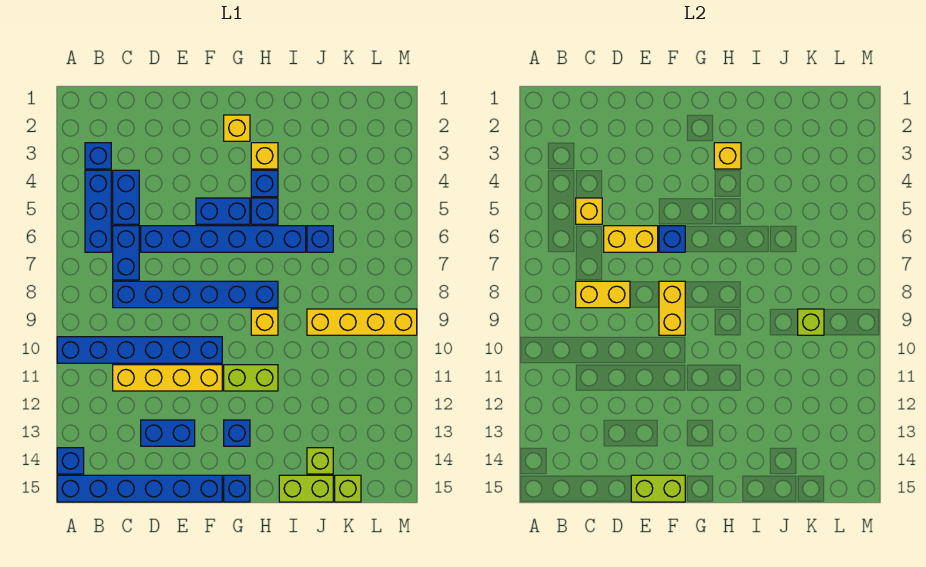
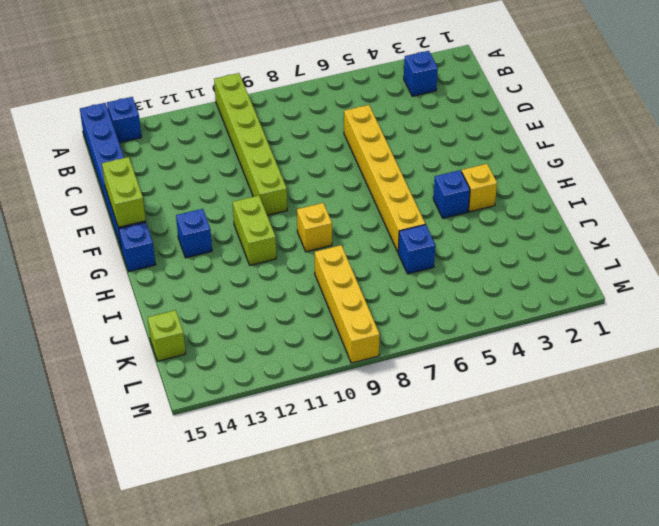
lime brick A10:F10 level 1 -> blue brick A10:F10 level 1
yellow brick D6:I6 level 1 -> blue brick D6:I6 level 1
none -> blue brick B4:B6 level 1
none -> blue brick C4:C5 level 1
none -> blue brick C6:C7 level 1
none -> blue brick C8:H8 level 1

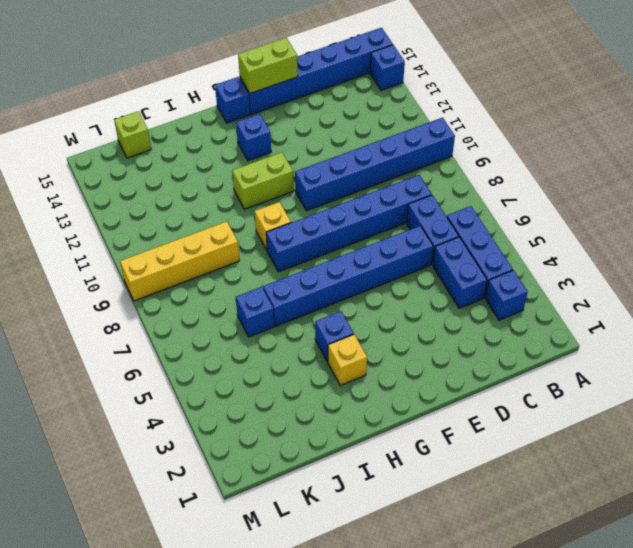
none -> yellow brick C11:F11 level 1
none -> blue brick D13:E13 level 1
none -> blue brick F5:G5 level 1
none -> yellow brick G2 level 1

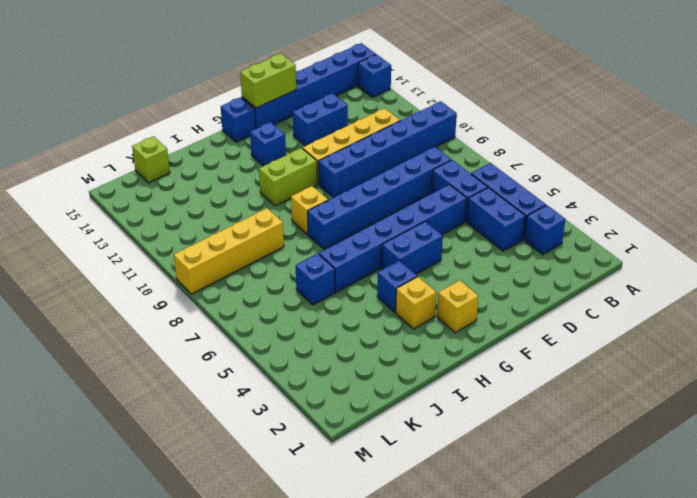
none -> blue brick H5 level 1
none -> lime brick I15:J15 level 1
none -> lime brick J14 level 1
none -> yellow brick C5 level 2

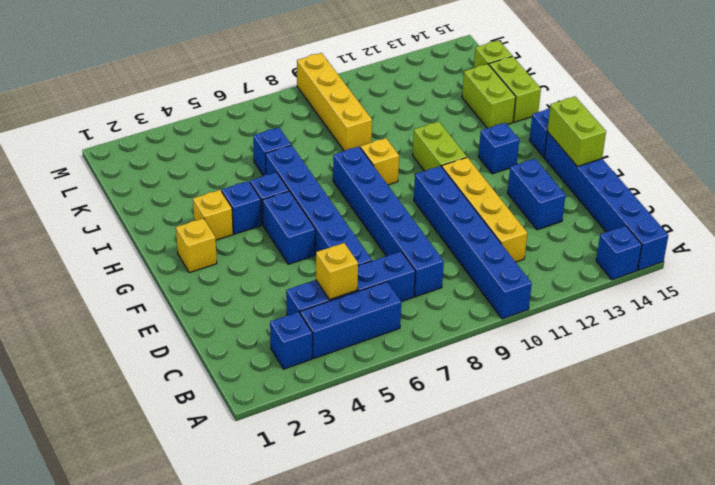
lime brick I14:J14 level 1 -> lime brick J14 level 1
none -> yellow brick C8:D8 level 2
none -> yellow brick D6:E6 level 2
none -> blue brick F6 level 2
none -> yellow brick F8:F9 level 2

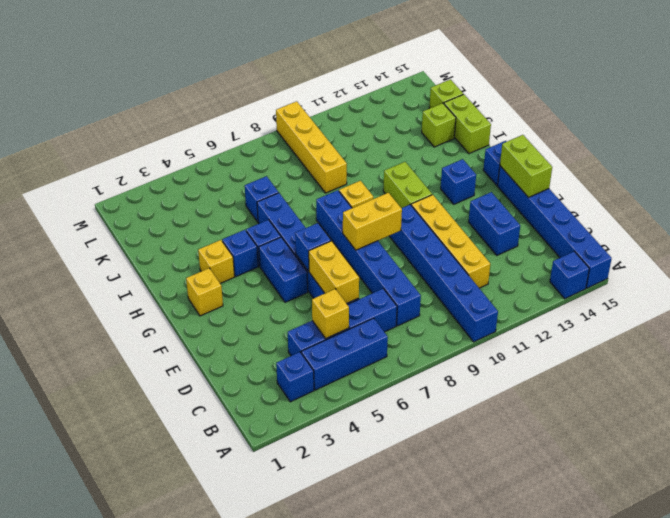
none -> yellow brick C8:D8 level 2
none -> yellow brick H3 level 2
none -> lime brick K9 level 2

